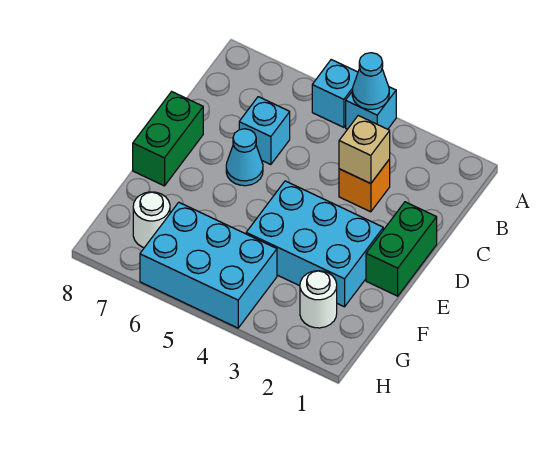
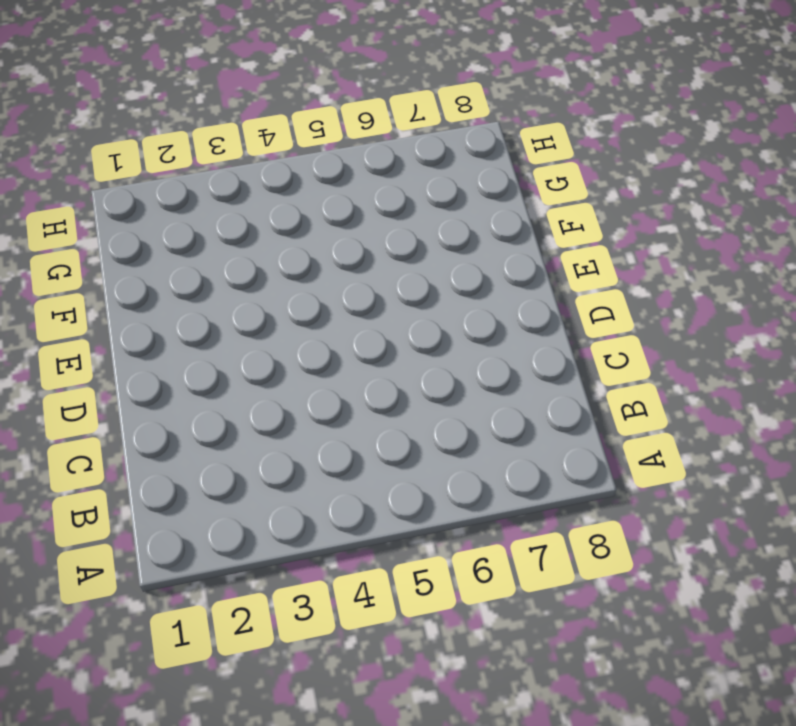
none -> cyan brick A4 level 1
none -> cyan brick A5 level 1
none -> orange brick C3 level 1

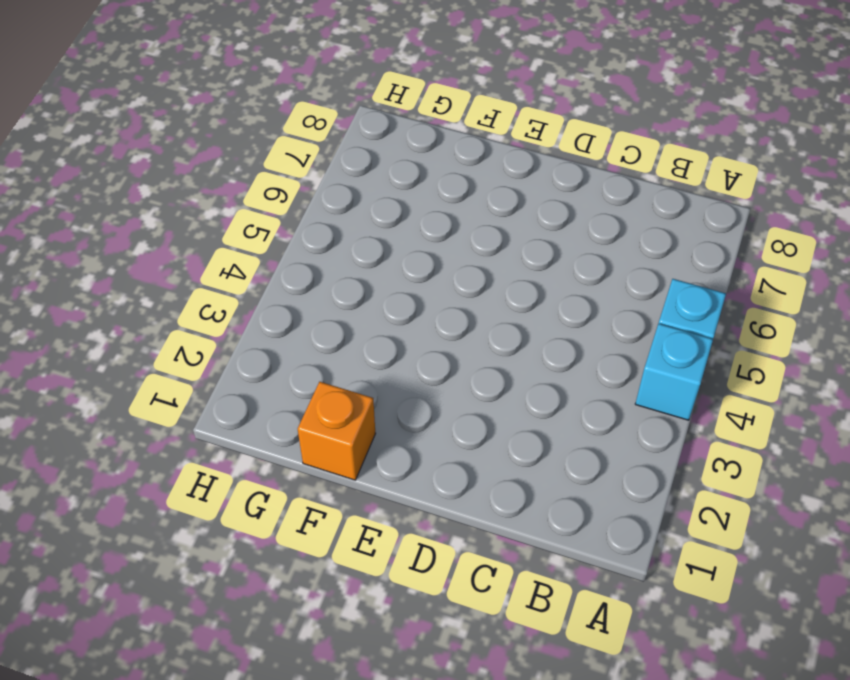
orange brick F1 level 1 -> orange brick C3 level 1
none -> cyan brick C6 level 1
none -> green brick D1:E1 level 1
none -> cyan cone D6 level 1

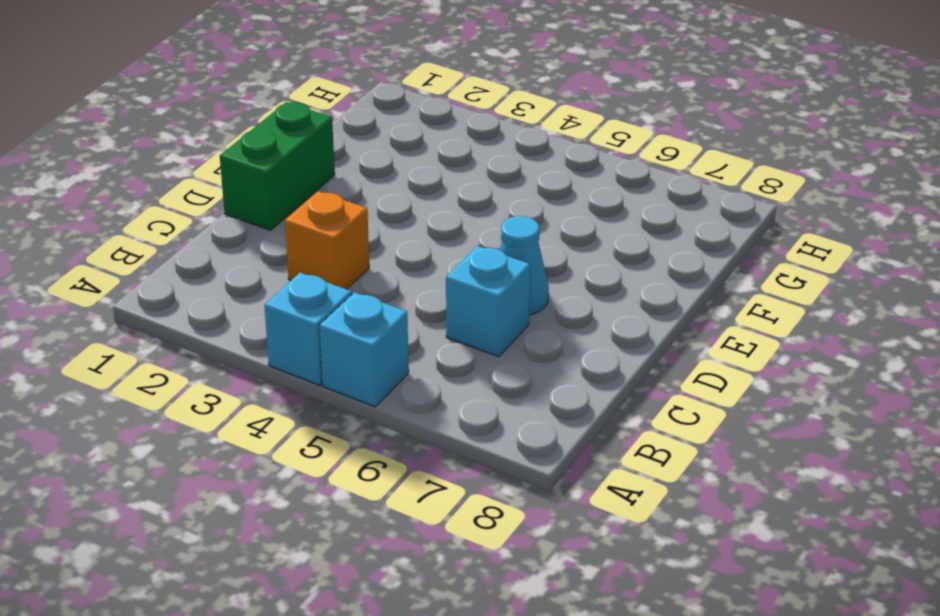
none -> green brick D8:E8 level 1
none -> cyan brick E2:F4 level 1
none -> white round brick G2 level 1

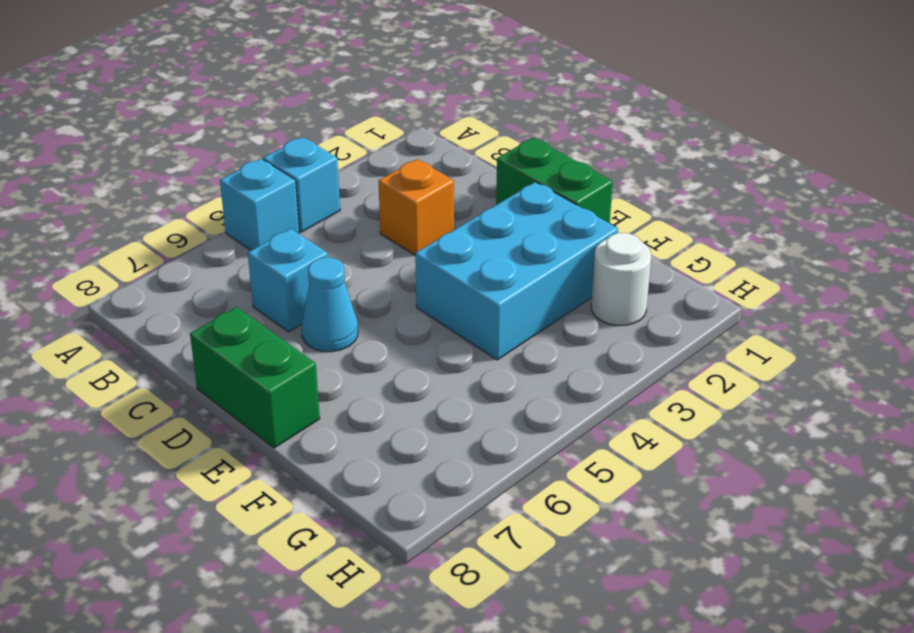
none -> cyan brick G4:H6 level 1
none -> white round brick G7 level 1
none -> cyan cone A4 level 2

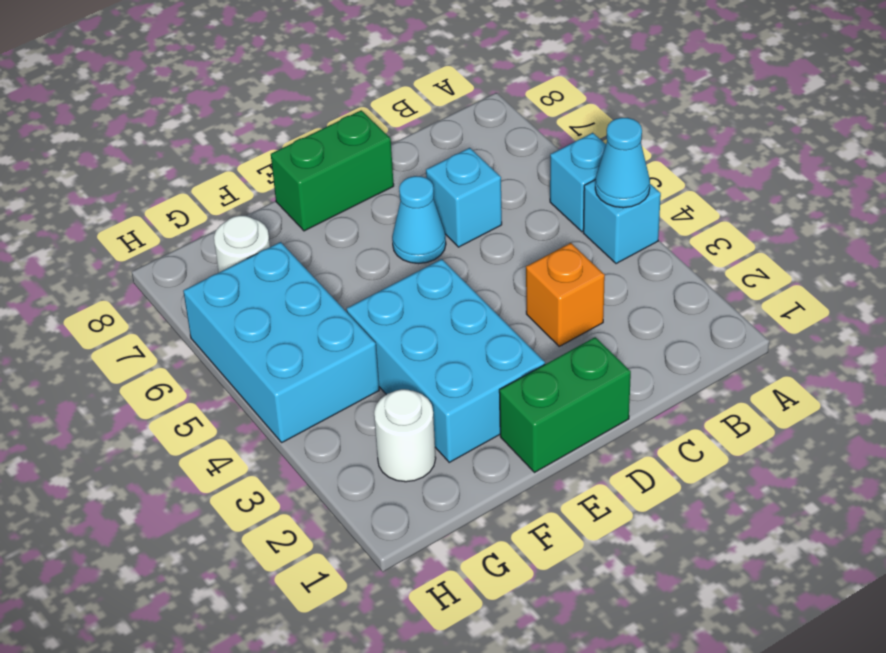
none -> tan brick C3 level 2

